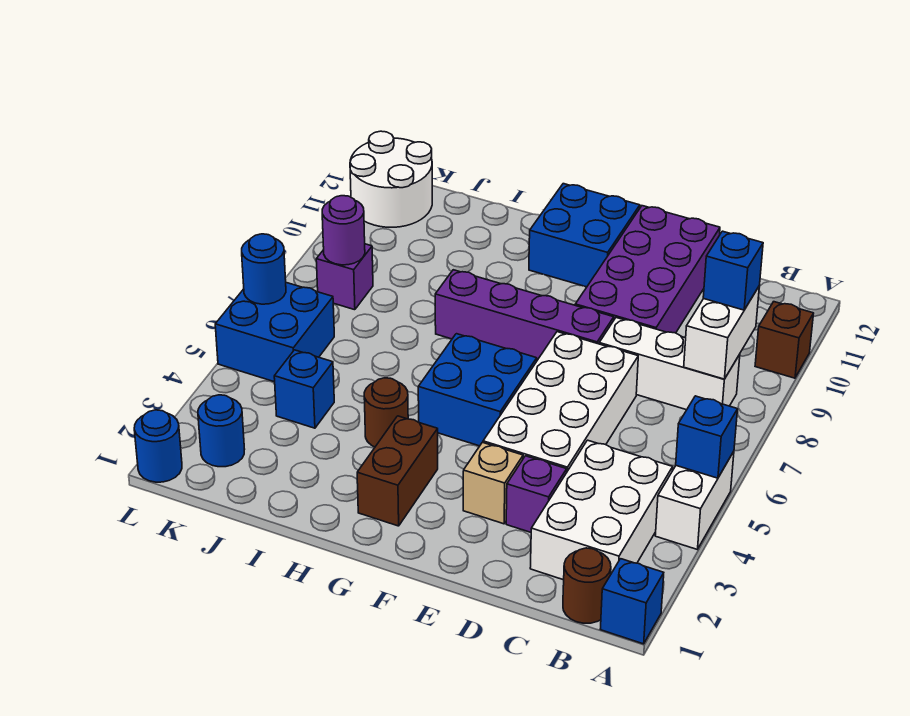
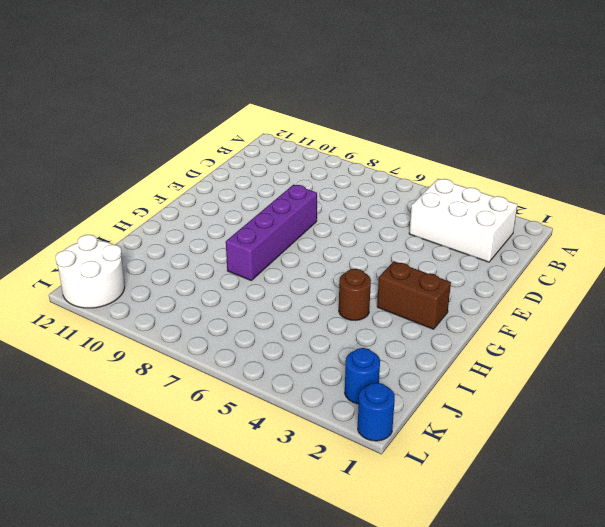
none -> blue brick A1 level 1
none -> white brick A4:A5 level 1
none -> brown brick A10 level 1

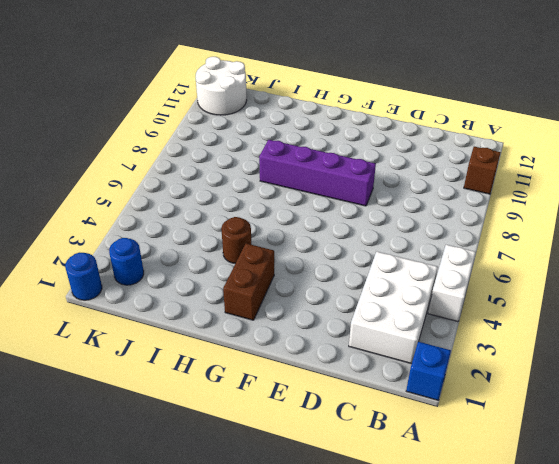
none -> brown round brick B1 level 1
none -> white brick B8:D8 level 1
none -> purple brick D3 level 1

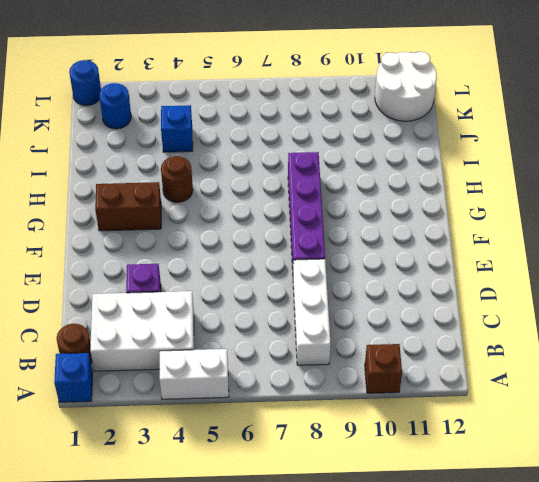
none -> white brick D4:E7 level 1
none -> purple brick D9:E12 level 1
none -> tan brick E3 level 1

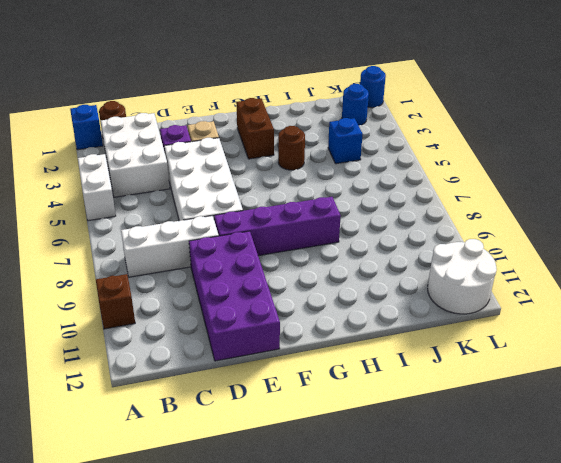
none -> blue brick F5:G6 level 1
none -> blue brick F11:G12 level 1
none -> blue brick K5:L6 level 1

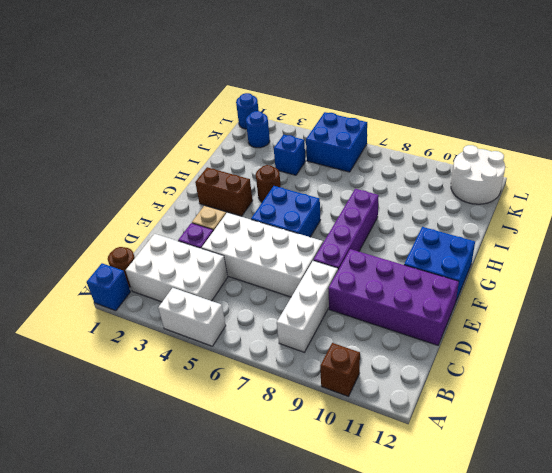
none -> purple brick K8 level 1
none -> blue brick A5 level 2
none -> white brick B8:B9 level 2

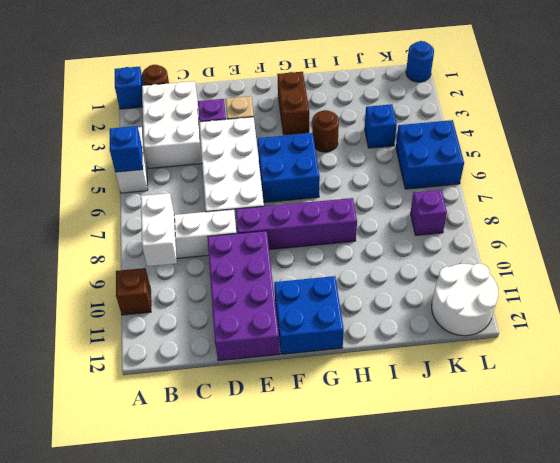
none -> blue round brick K2 level 1
none -> purple round brick K8 level 2
none -> blue round brick L6 level 2

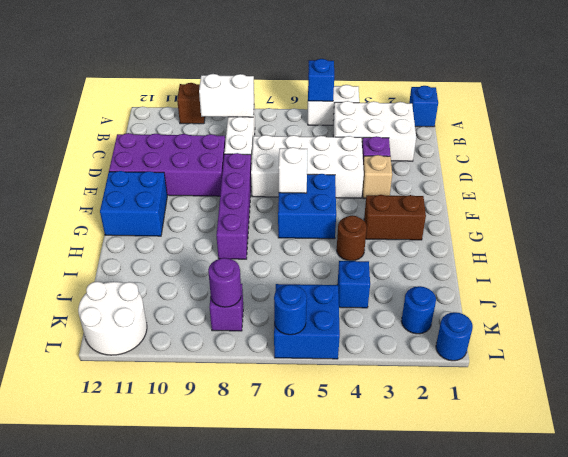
white brick F6 level 2 -> none
none -> brown round brick B1 level 1
none -> blue brick B9 level 3

